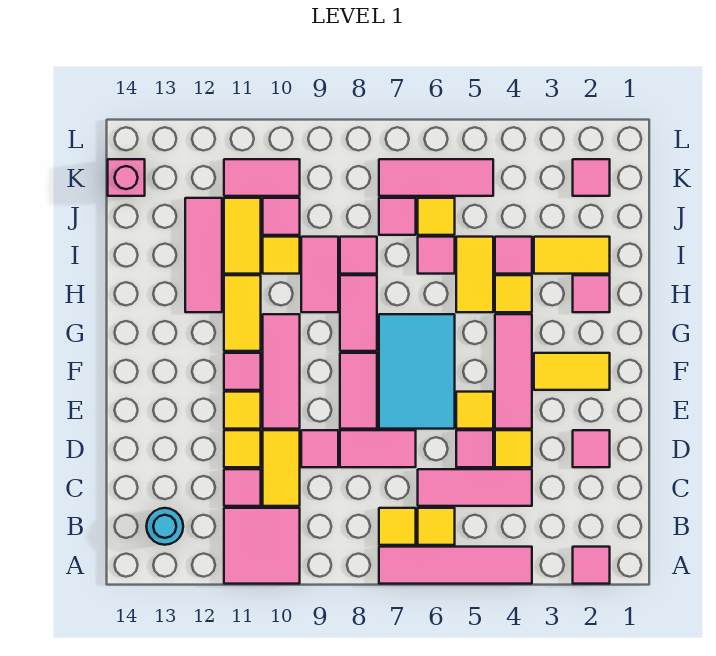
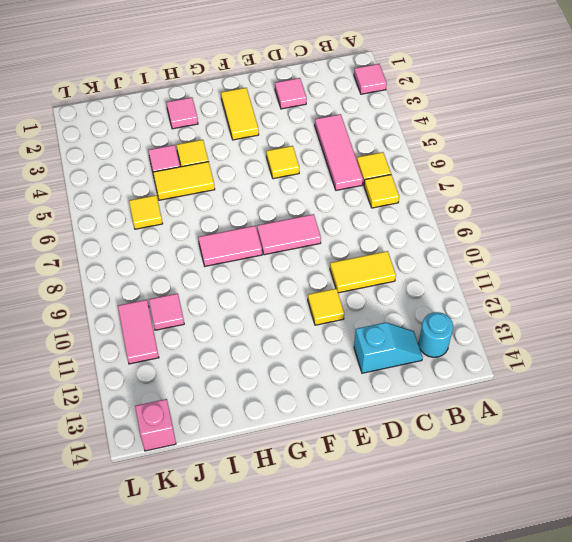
cyan slope C13:D13 level 1 top D -> none
none -> pink tile A4:A7 level 1
none -> pink tile A10:B11 level 1
none -> pink tile C11 level 1
none -> yellow tile D4 level 1

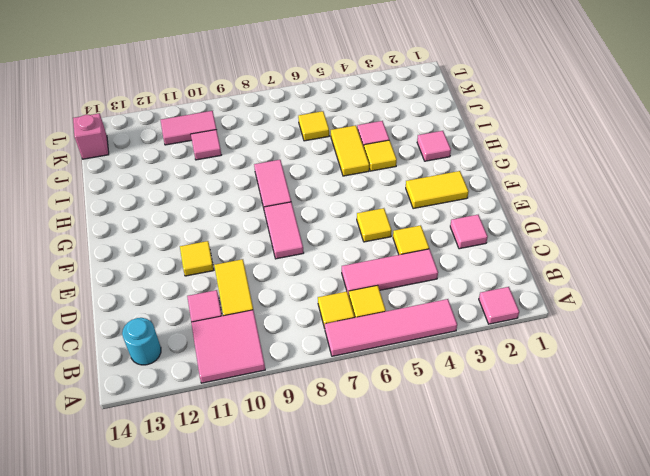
none -> pink tile D5 level 1
none -> pink tile D7:D8 level 1
none -> pink tile D9 level 1
none -> yellow tile D11 level 1

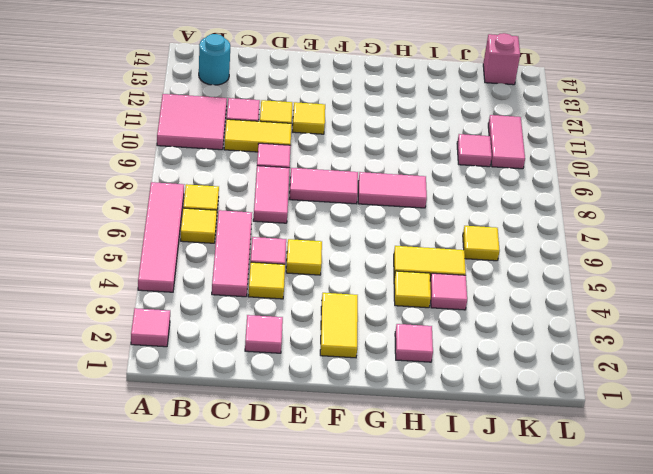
none -> pink tile E4:G4 level 1
none -> cyan tile E6:G7 level 1
none -> pink tile E10:G10 level 1
none -> pink tile F11 level 1

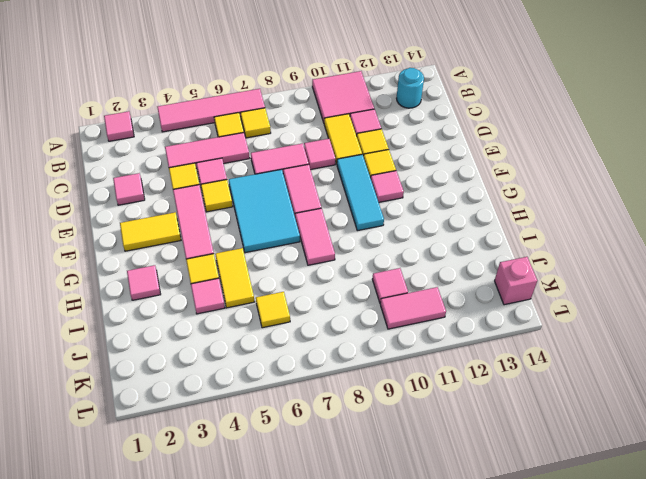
cyan tile E10:G10 level 1 -> pink tile E10:G10 level 1
none -> yellow tile G11:H11 level 1
none -> pink tile H9:I9 level 1
none -> pink tile H12:J12 level 1
none -> yellow tile I2:I3 level 1

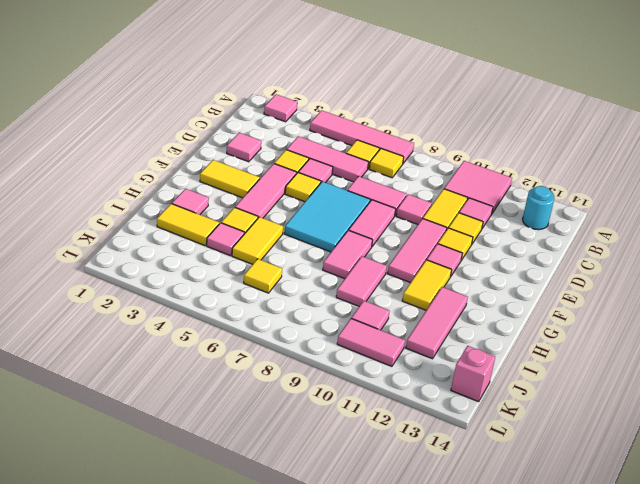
none -> pink tile I6 level 1
none -> pink tile I8 level 1
none -> yellow tile I10 level 1
none -> yellow tile I11:J11 level 1

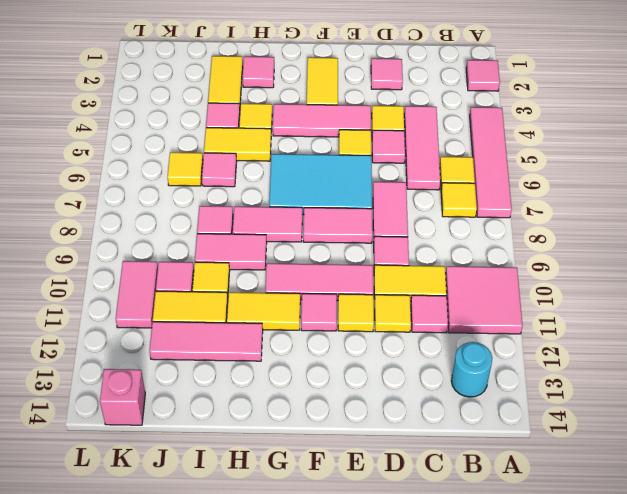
none -> pink tile J7 level 1
none -> pink tile K2 level 1
none -> pink tile K5:K7 level 1

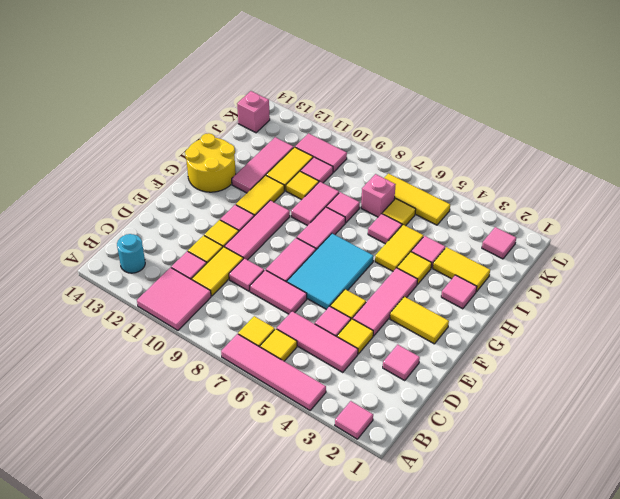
yellow round brick G13:H14 level 1 -> none
pink brick J7 level 1 -> pink tile J7 level 1
yellow tile K5:K7 level 1 -> pink tile K5:K7 level 1

